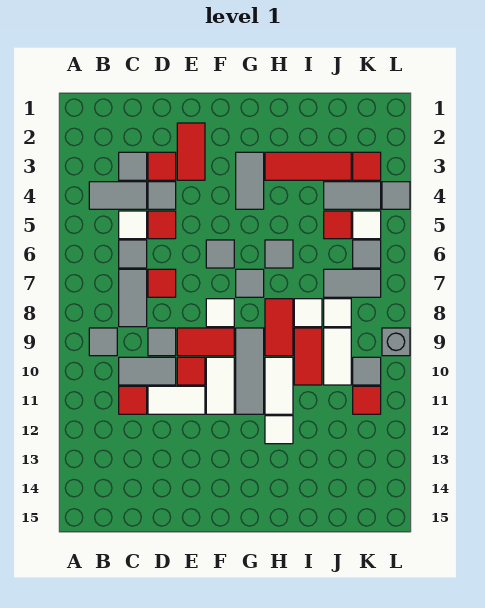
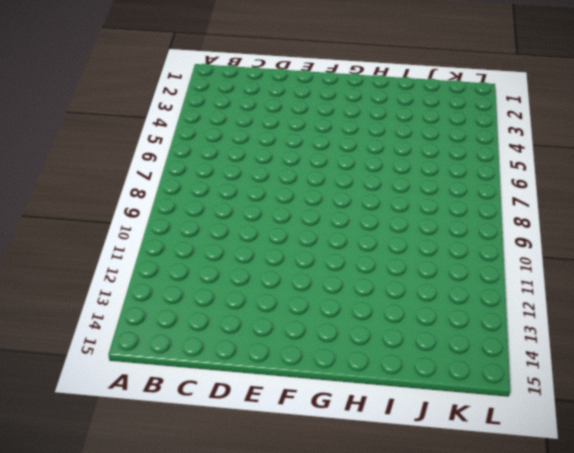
none -> grey tile B4:C4 level 1
none -> grey tile B9 level 1
none -> grey tile C3 level 1
none -> white tile C5 level 1

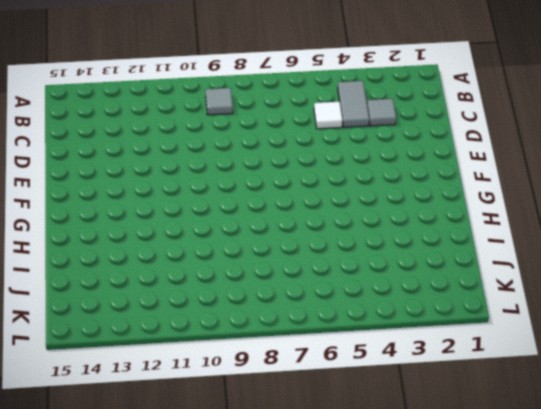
none -> grey tile C6 level 1
none -> grey tile C7:C8 level 1
none -> grey tile C10:D10 level 1
none -> red tile C11 level 1

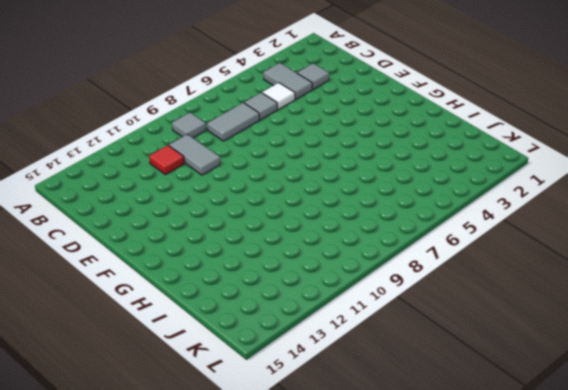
none -> red tile D3 level 1
none -> grey tile D4 level 1
none -> red tile D5 level 1
none -> red tile D7 level 1

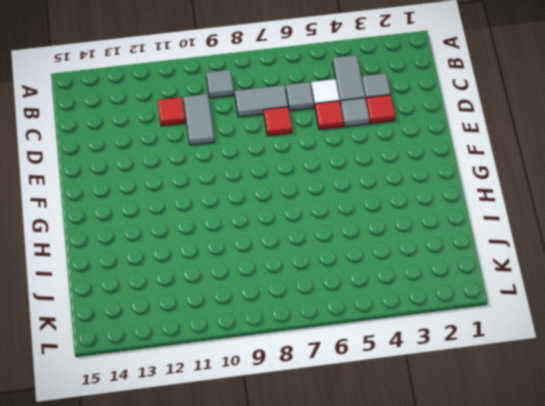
none -> grey tile D9 level 1
none -> white tile D11:E11 level 1
none -> red tile E2:E3 level 1
none -> red tile E9:F9 level 1

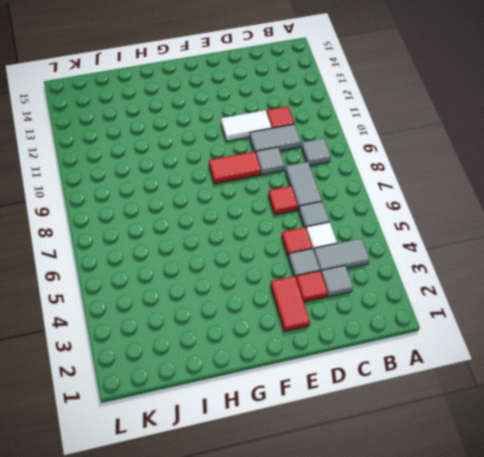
none -> red tile E10 level 1
none -> grey tile F6 level 1
none -> white tile F8 level 1
none -> white tile F10:F11 level 1

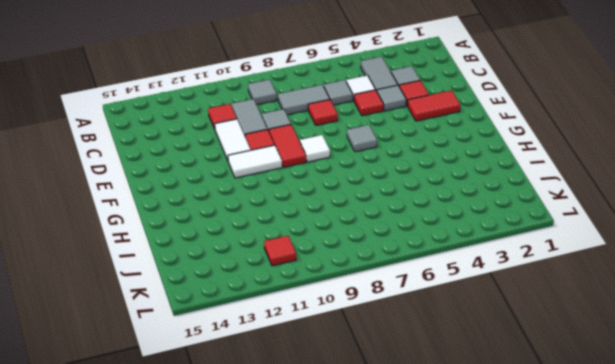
none -> grey tile G3:G4 level 1
none -> grey tile G7 level 1
none -> grey tile G9:G11 level 1
none -> red tile H3:J3 level 1

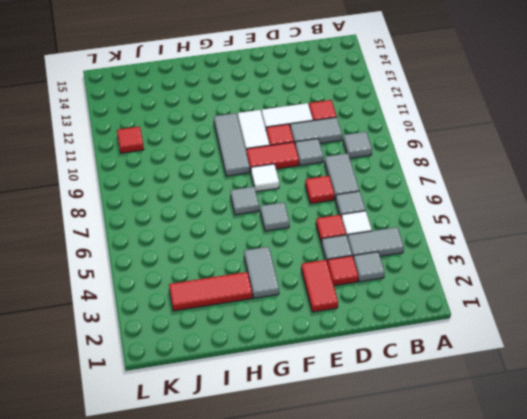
none -> grey tile H6 level 1
none -> red tile H8:H9 level 1
none -> white tile H10:H11 level 1
none -> white tile H12 level 1

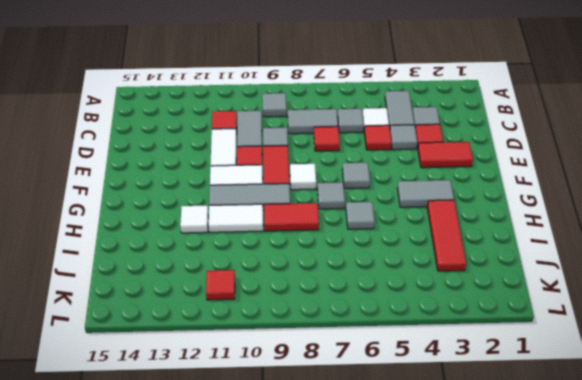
none -> white tile I8 level 1
none -> red tile I9:I10 level 1
none -> grey tile J4:K4 level 1
none -> red tile J5 level 1

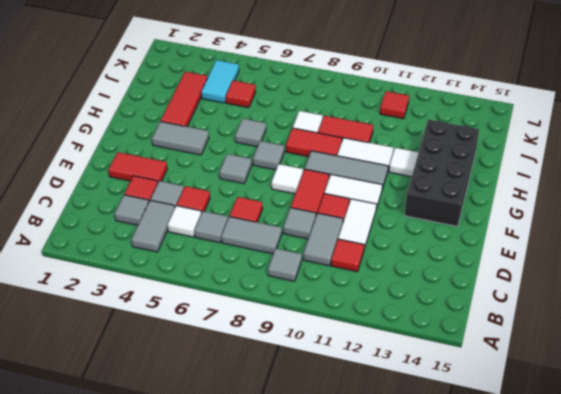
black brick F13:I14 level 1 -> none
cyan tile J4:K4 level 1 -> grey tile J4:K4 level 1
none -> grey tile J7:K7 level 1
none -> white tile J8 level 1
none -> white tile J9:J10 level 1
none -> red tile K3 level 1

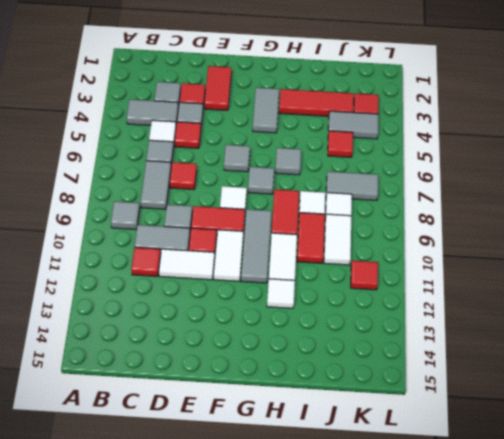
none -> white tile K5 level 1
none -> grey tile K6 level 1
none -> grey tile K10 level 1
none -> grey tile L4 level 1

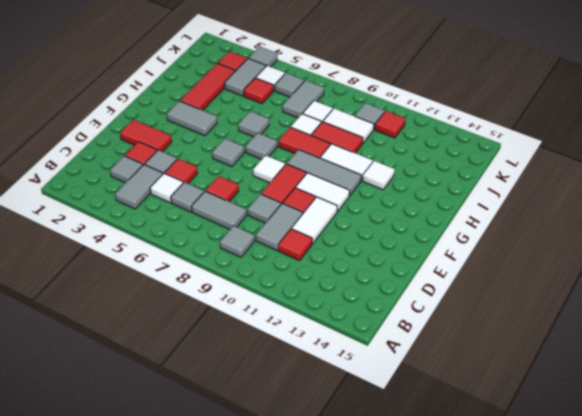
none -> grey brick L9 level 1

